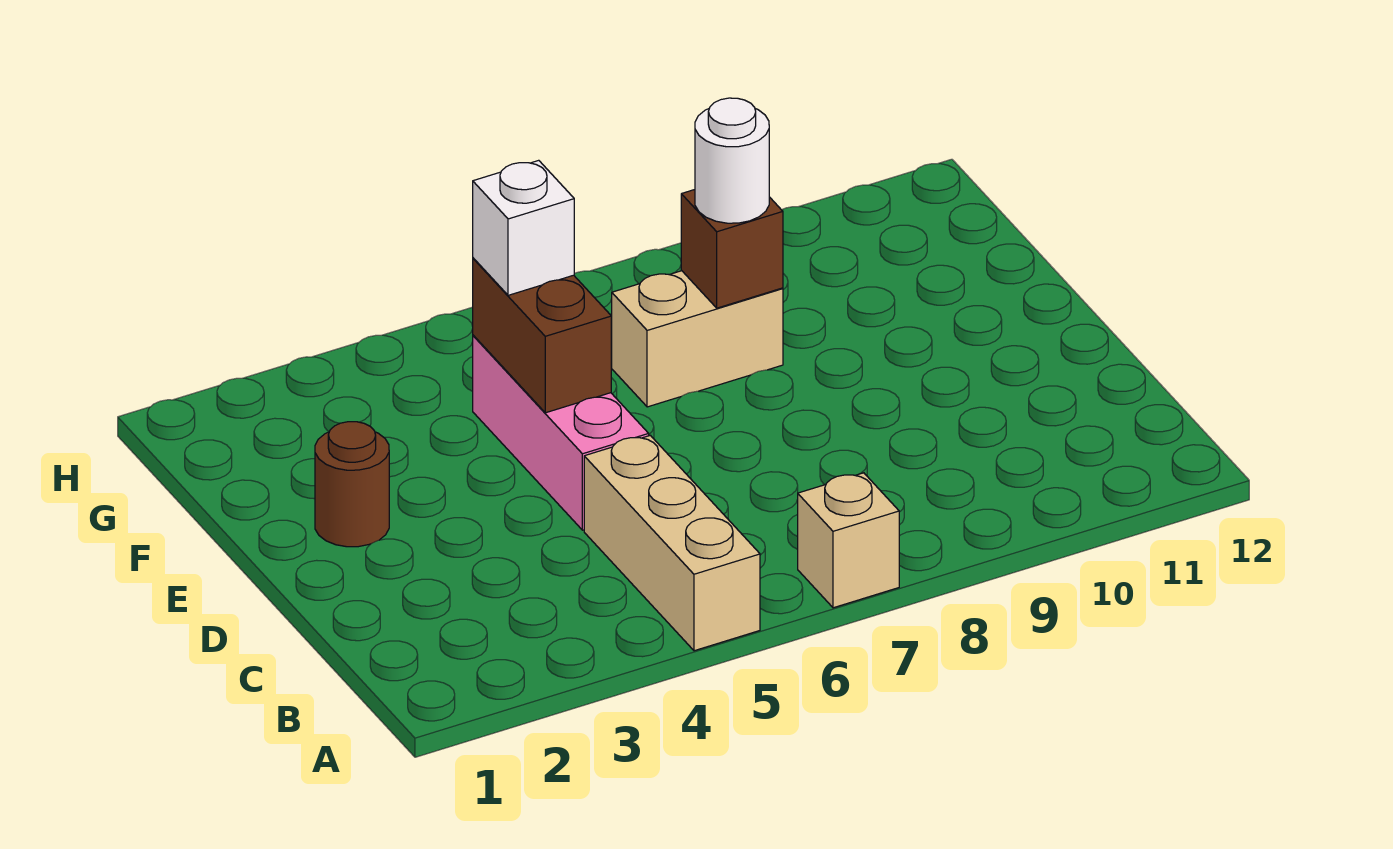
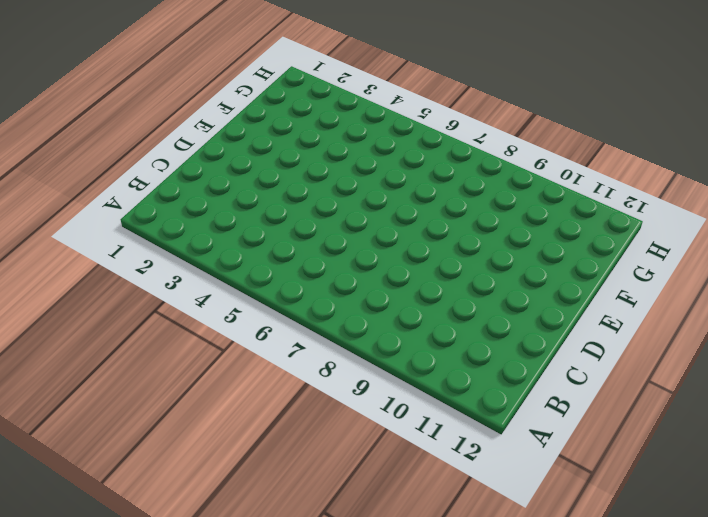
none -> tan brick A5:C5 level 1
none -> tan brick A7 level 1

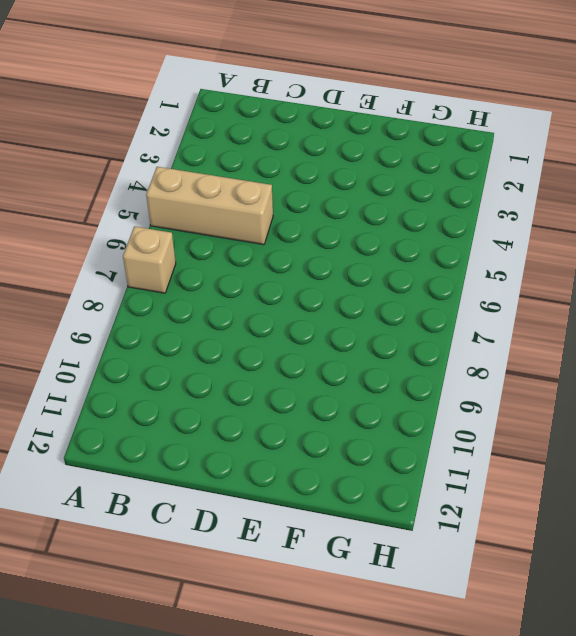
none -> pink brick D5:F5 level 1
none -> brown round brick E2 level 1

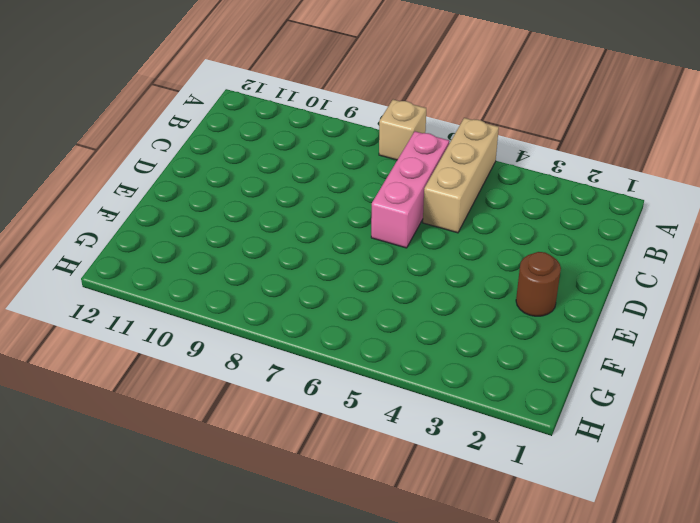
pink brick B6:D6 level 1 -> pink brick D5:F5 level 1
none -> tan brick F7:F8 level 1
none -> brown brick E5:F5 level 2

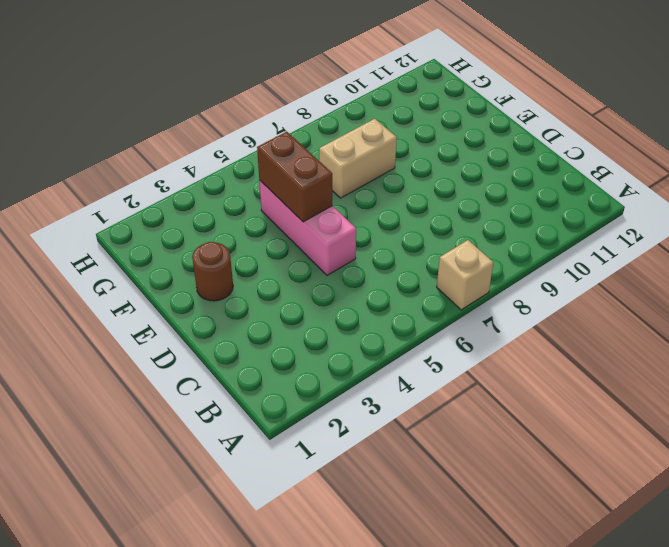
none -> tan brick A5:C5 level 1
none -> brown brick F8 level 2

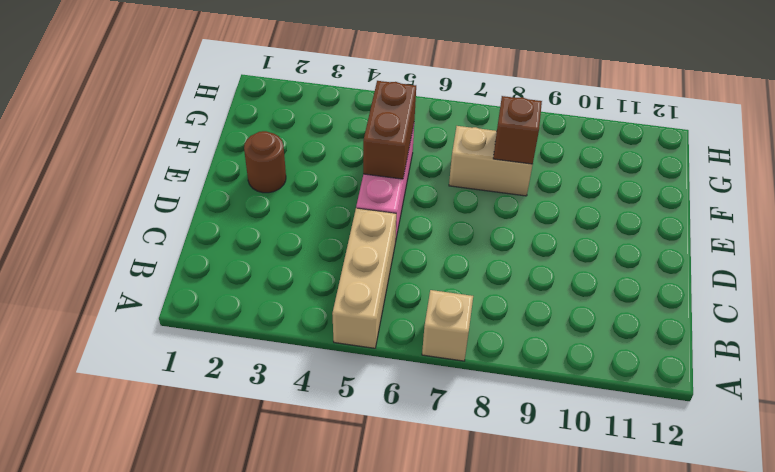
none -> white brick F5 level 3
none -> white round brick F8 level 3

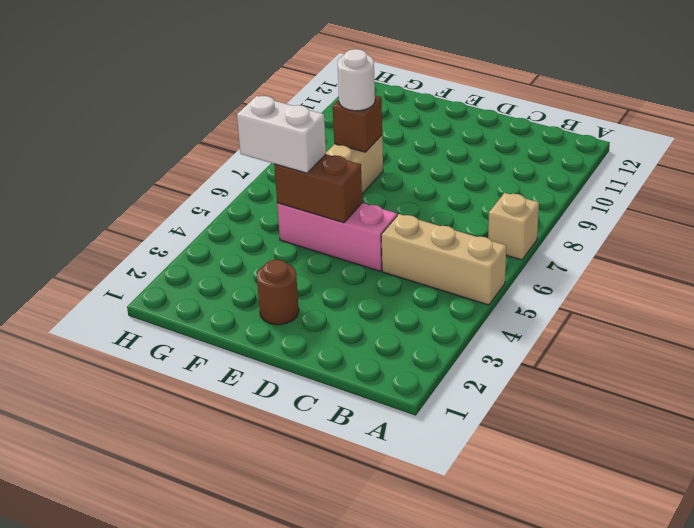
white brick F5:G5 level 3 -> white brick F5 level 3

